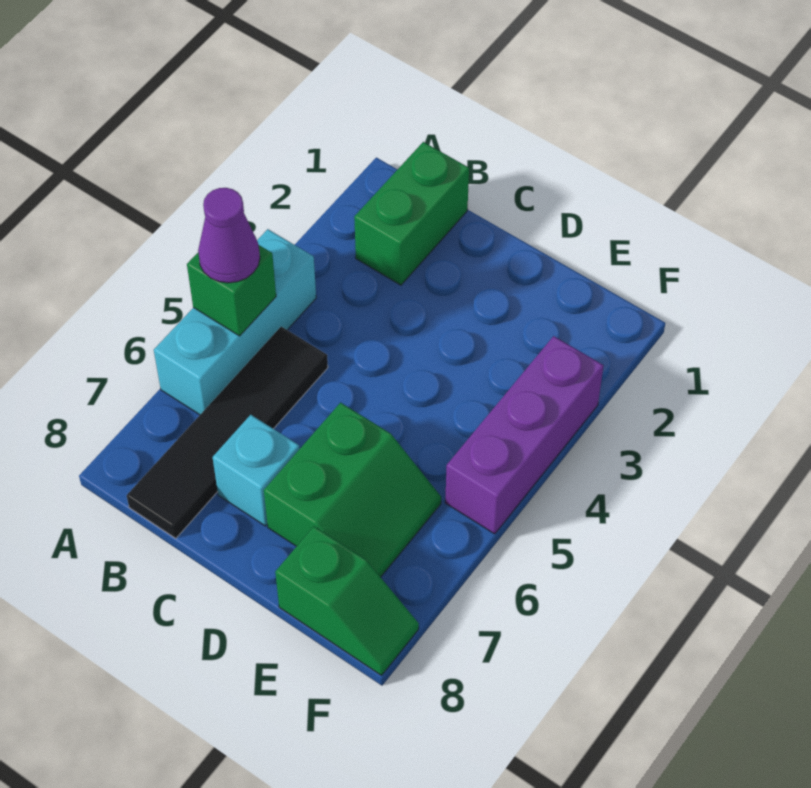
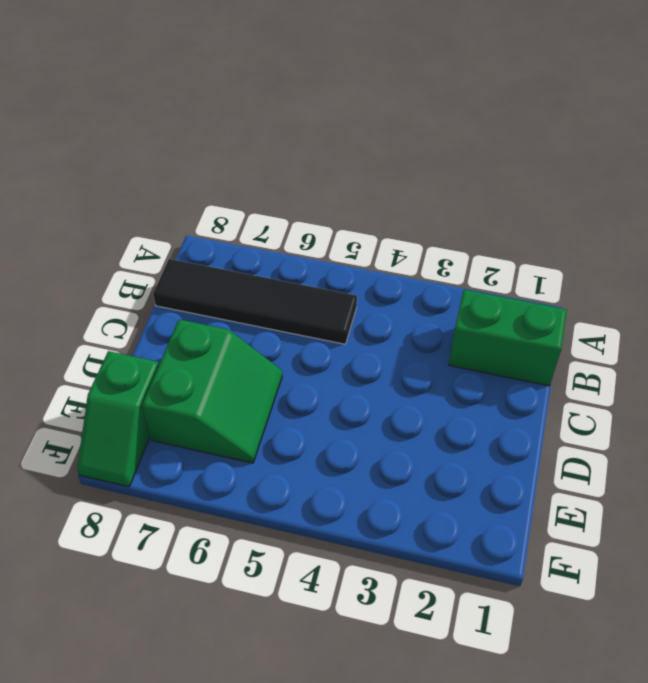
green slope D6:E7 level 1 top 7 -> green slope D6:E7 level 1 top D
none -> cyan brick A4:A6 level 1
none -> cyan brick C7 level 1

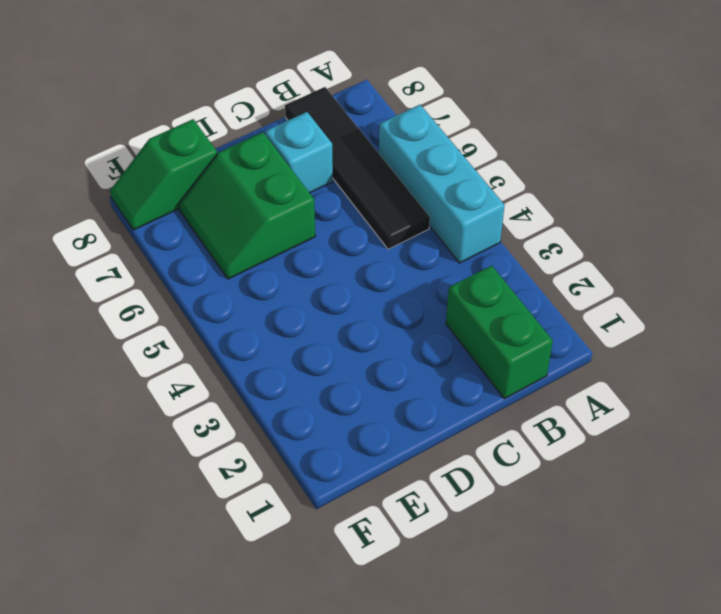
none -> purple brick F3:F5 level 1
none -> green brick A5 level 2

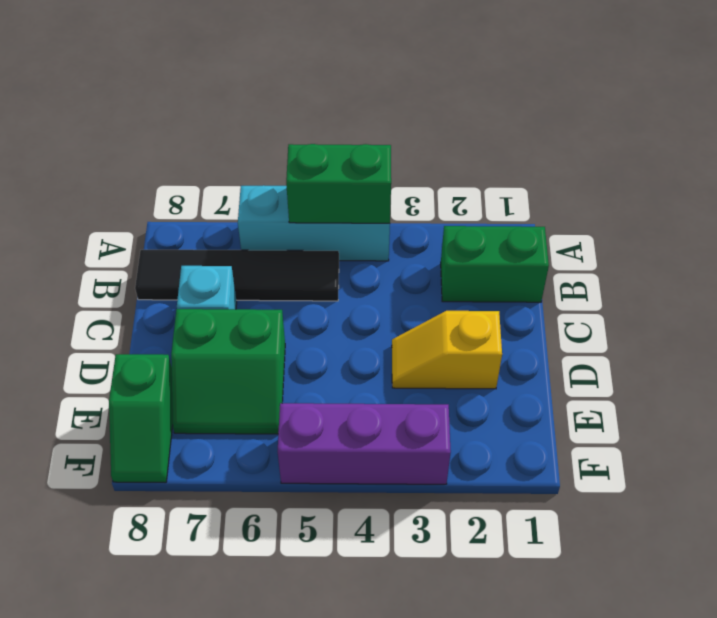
green brick A4:A5 level 2 -> green brick A5 level 2
yellow slope D2:D3 level 1 top 2 -> none
none -> purple cone A5 level 3

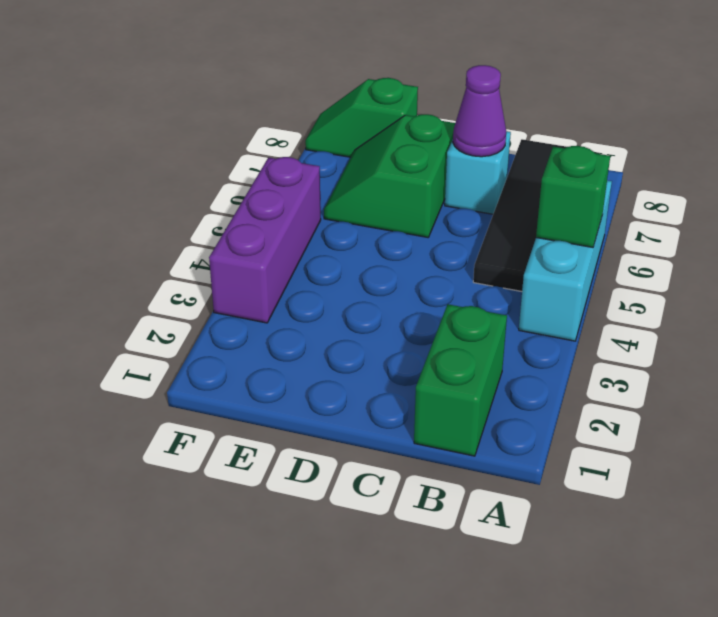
purple cone C7 level 2 -> purple cone A5 level 3

